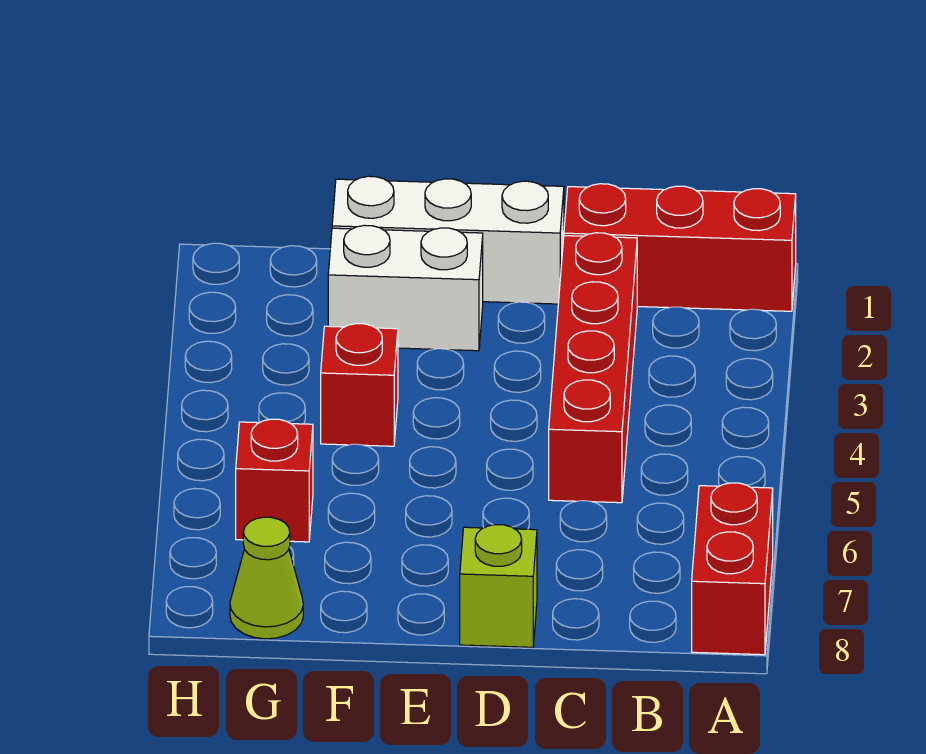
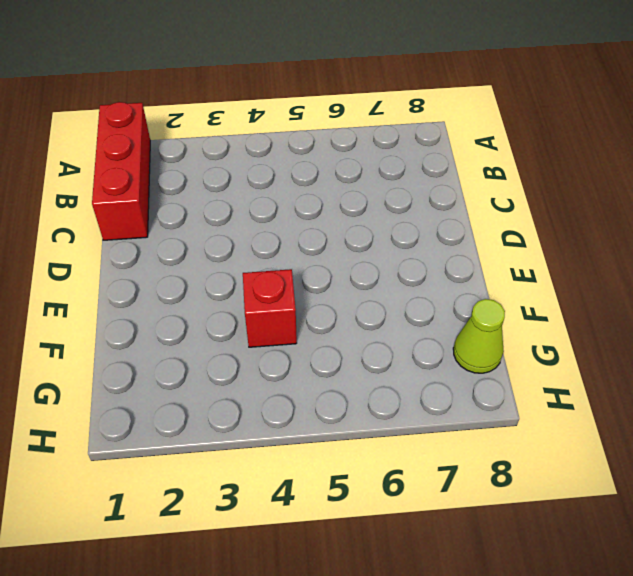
none -> red brick A7:A8 level 1
none -> red brick C2:C5 level 1

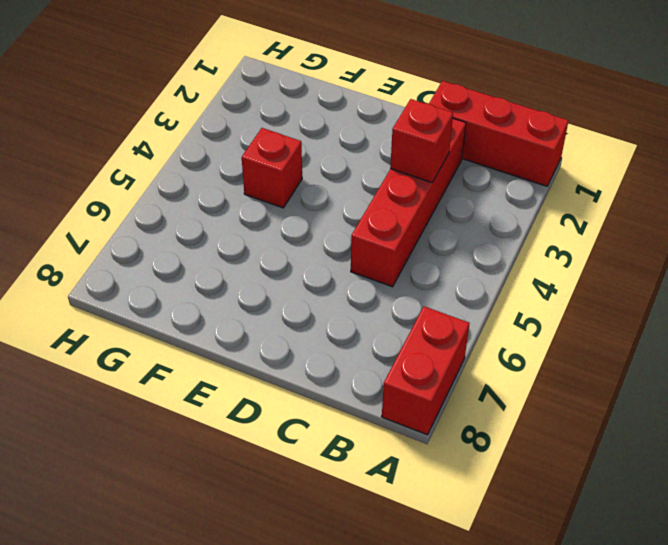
red brick C3 level 2 -> red brick G6 level 1
none -> white brick D1:F1 level 1
none -> lime brick D8 level 1

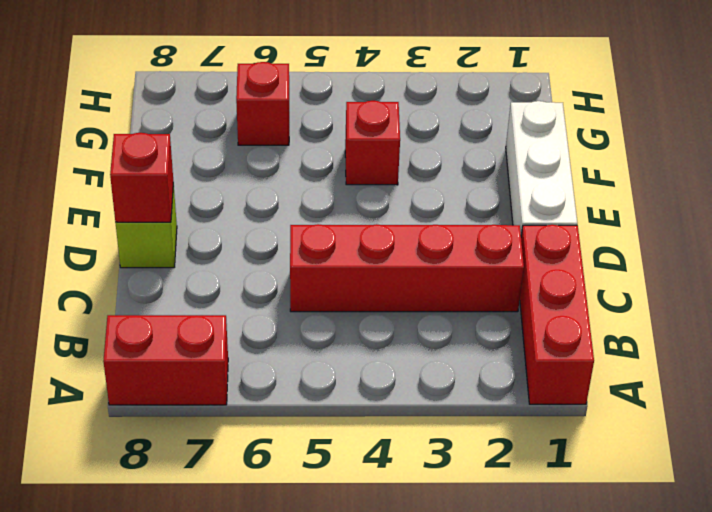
red brick D8 level 2 -> none
none -> white brick E2:F2 level 1
none -> lime cone G8 level 1

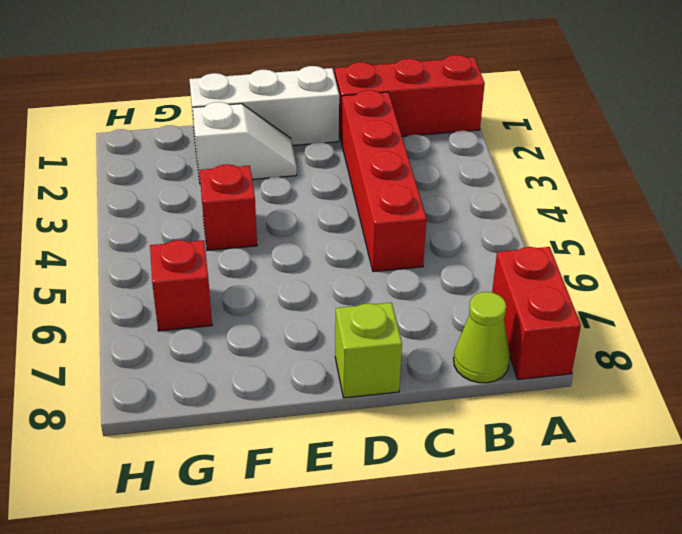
lime cone B8 level 1 -> lime cone G8 level 1
white slope E2:F2 level 1 top F -> white brick E2:F2 level 1

